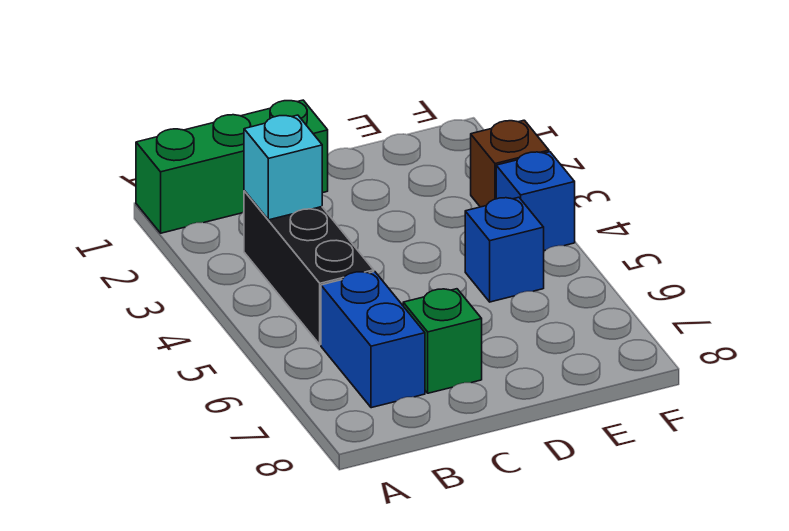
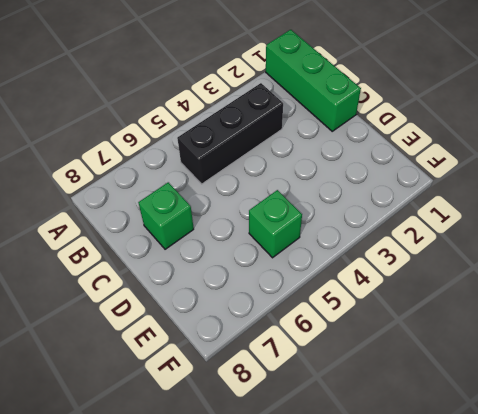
green brick E5 level 1 -> blue brick E5 level 1
none -> blue brick B6:B7 level 1
none -> brown brick F3 level 1

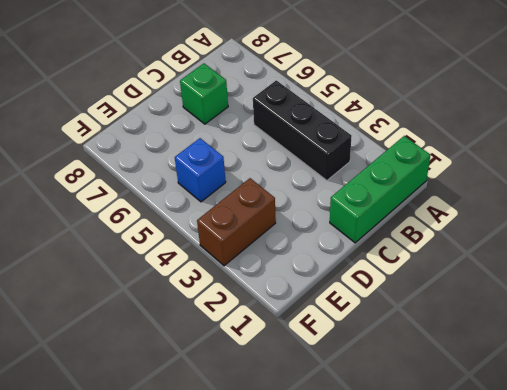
brown brick E3:F3 level 1 -> brown brick F3 level 1
none -> blue brick B6:B7 level 1
none -> blue brick F4 level 1

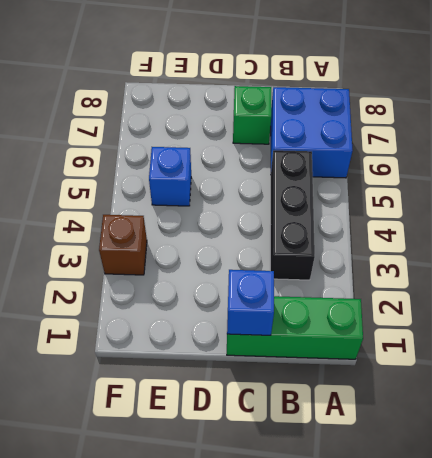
blue brick A6:B7 level 1 -> blue brick B6:B7 level 1
blue brick C1 level 2 -> blue brick F4 level 1
none -> cyan brick B3 level 2

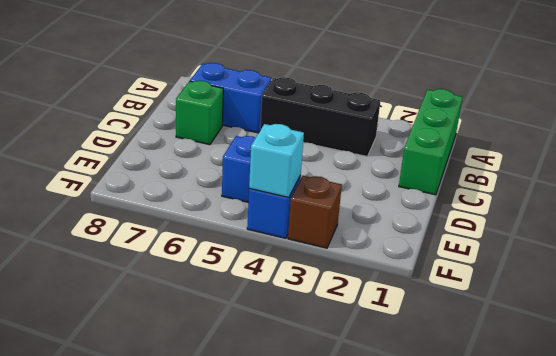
cyan brick F4 level 2 -> cyan brick B3 level 2

